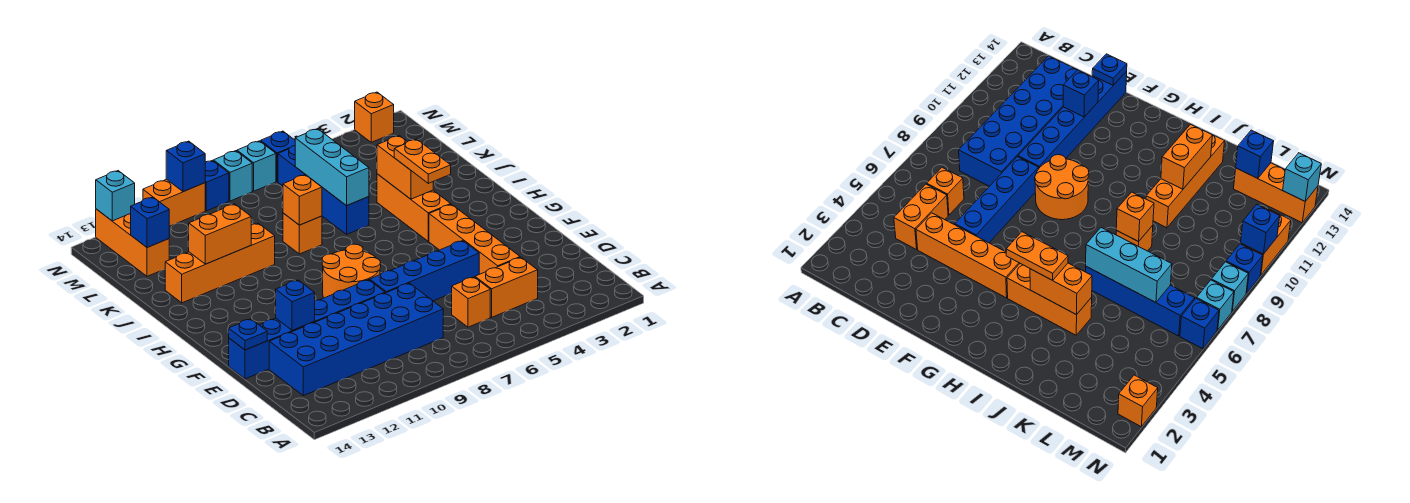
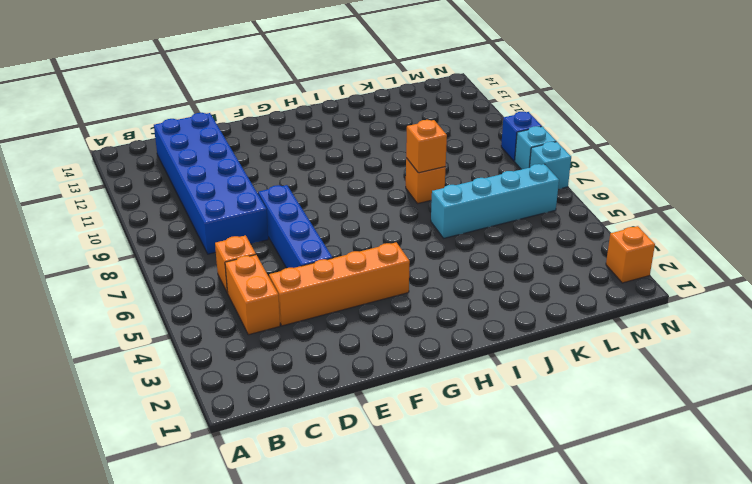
cyan brick J6:M6 level 1 -> blue brick J6:M6 level 1
none -> blue brick E9:E14 level 1
none -> orange round brick F8:G9 level 1
none -> orange brick H4:J4 level 1

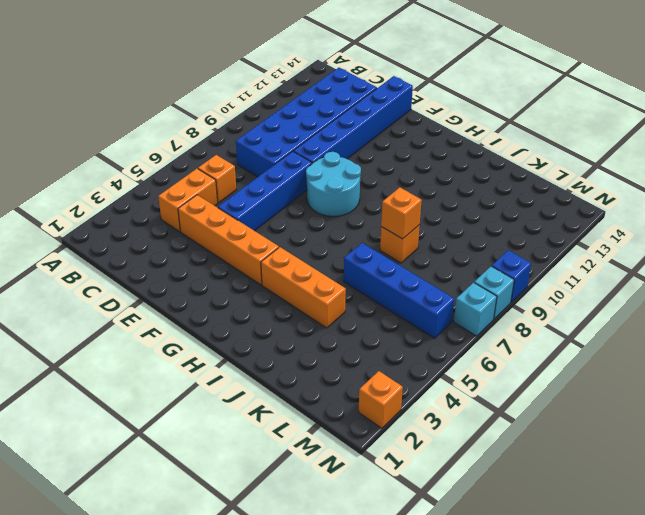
cyan round brick F8:G9 level 1 -> orange round brick F8:G9 level 1
none -> orange brick J10:J13 level 1
none -> orange brick L13:N13 level 1
none -> blue brick N6 level 1

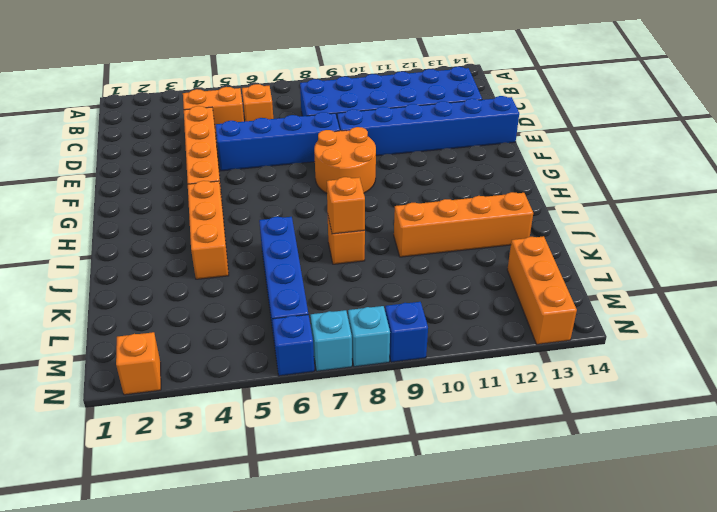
none -> orange brick N10:N11 level 1
none -> blue brick E12 level 2
none -> blue plate E14 level 2

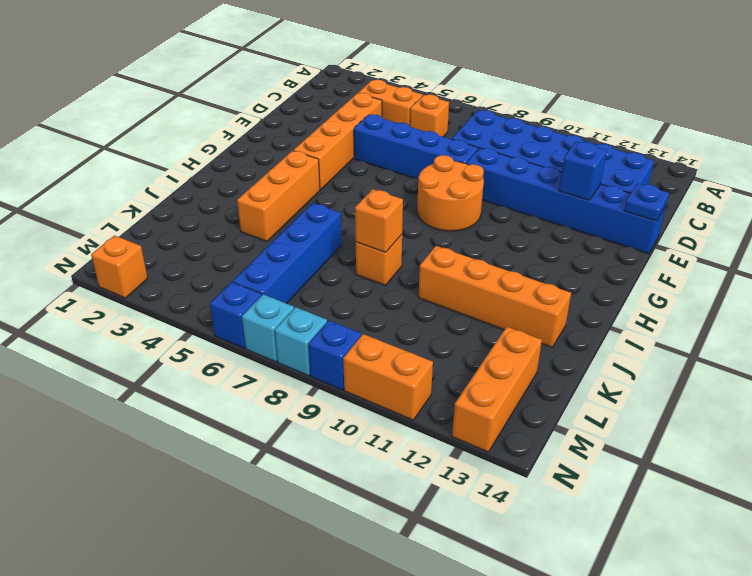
none -> orange brick I4:J4 level 2
none -> cyan brick J6:L6 level 2
none -> orange brick J11:J12 level 2

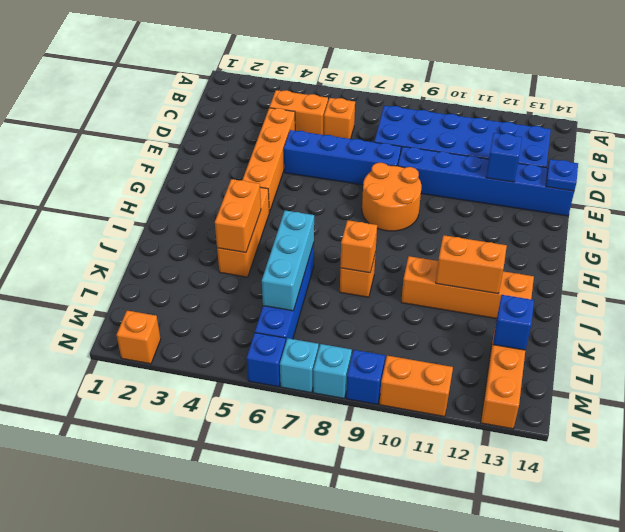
none -> blue brick N10 level 2
none -> cyan brick N13 level 2
none -> orange plate H4:I4 level 3

